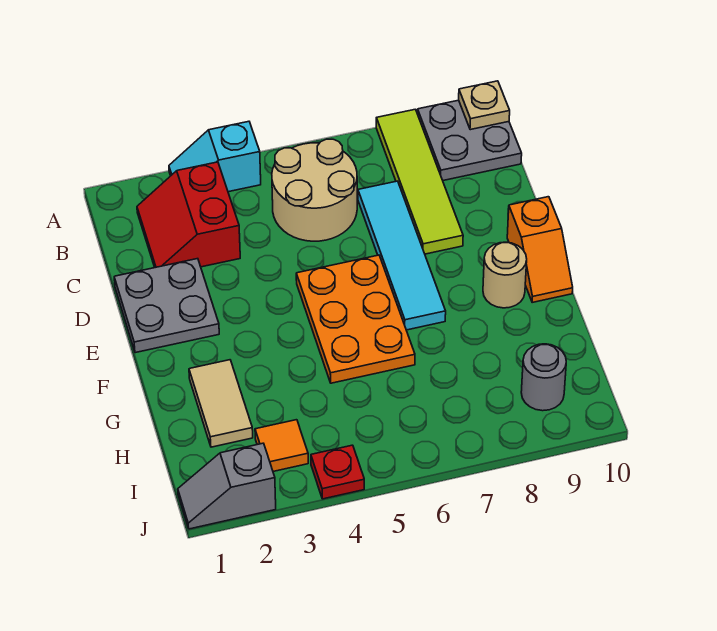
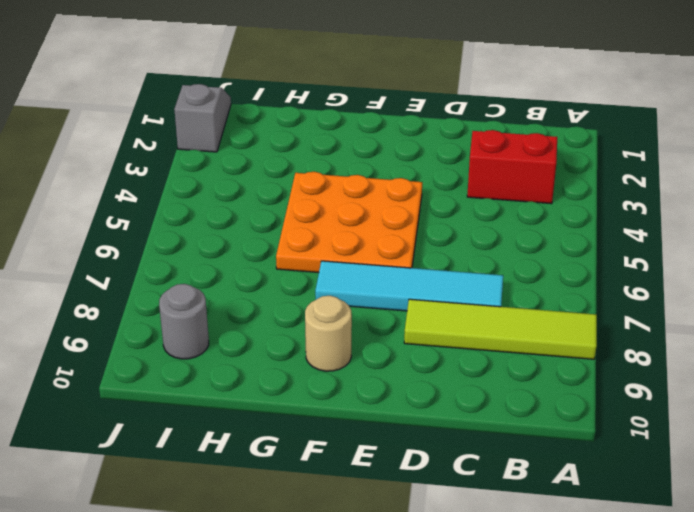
orange plate E4:G6 level 1 -> orange plate E5:G6 level 1
none -> cyan slope A3:A4 level 1 top 4
none -> grey plate A9:B10 level 1
none -> tan round brick B5:C6 level 1

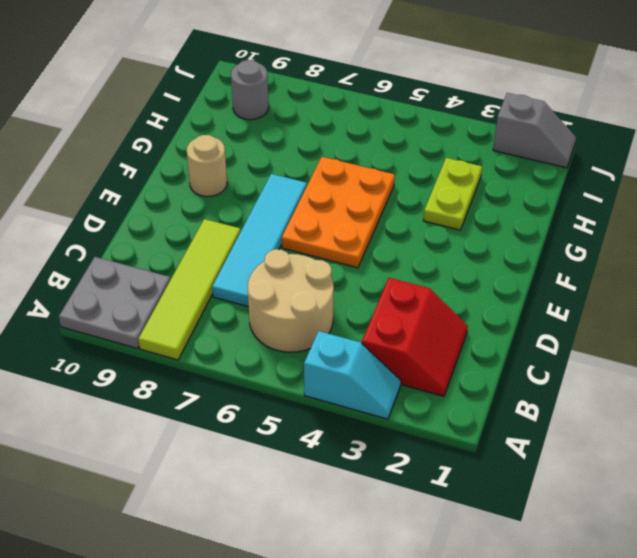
lime plate G3:H3 level 1 -> none
none -> grey plate D1:E2 level 1
none -> orange slope E10:F10 level 1 top E
none -> tan tile G2:H2 level 1

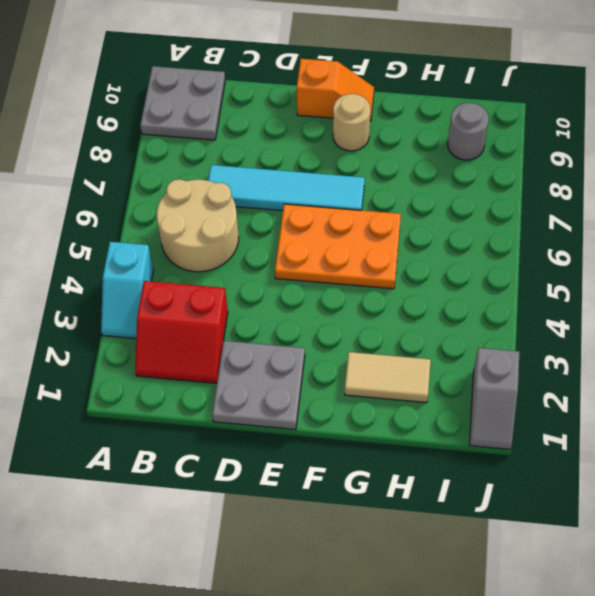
none -> lime tile A8:D8 level 1
none -> orange tile I3 level 1
none -> red plate J4 level 1

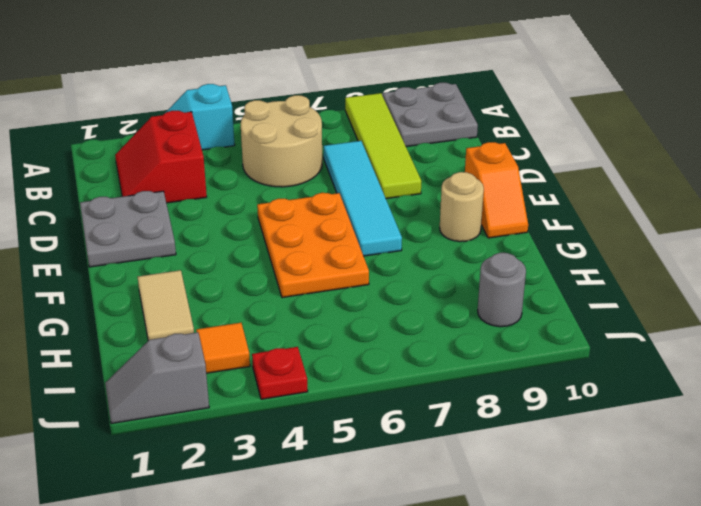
none -> tan plate A10 level 2

